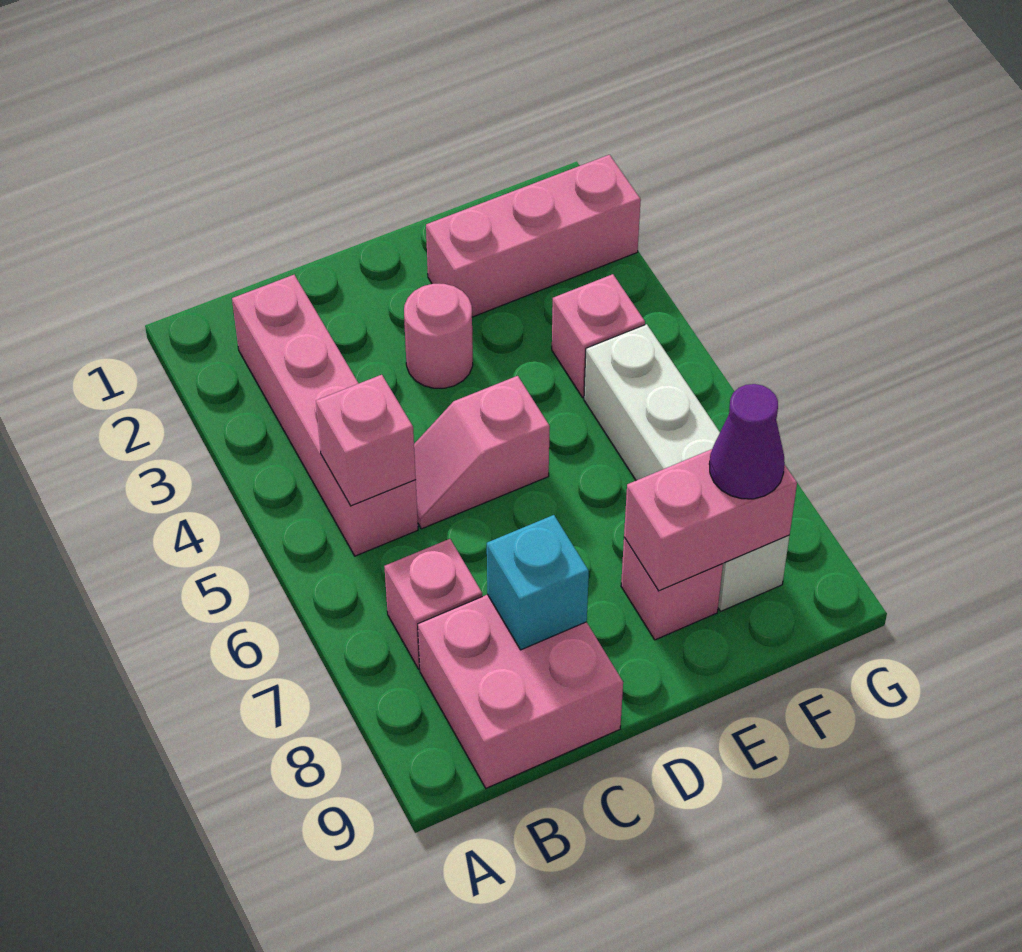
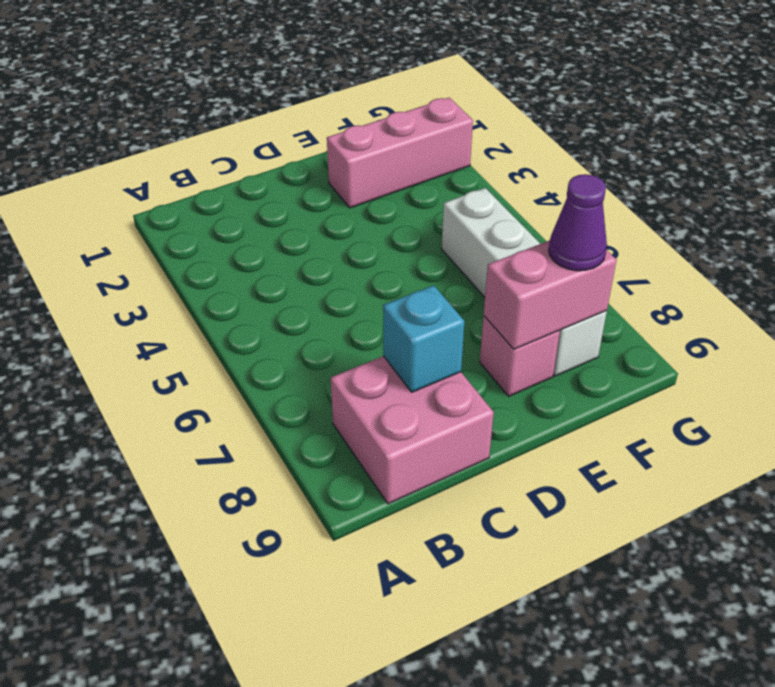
none -> pink brick B2:B5 level 1
none -> pink brick B7 level 1
none -> pink slope C5:D5 level 1 top D

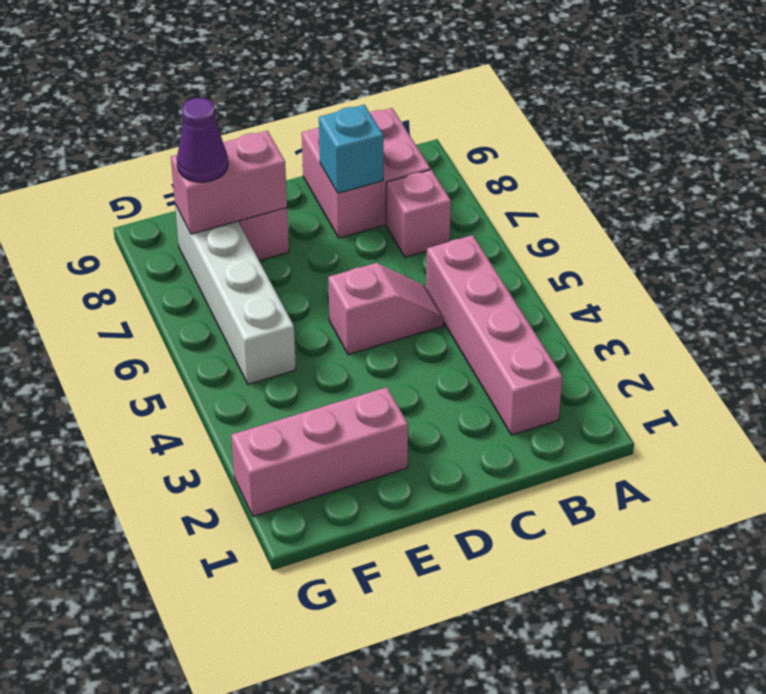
none -> pink round brick D3 level 1
none -> pink brick F4 level 1
none -> pink brick B5 level 2

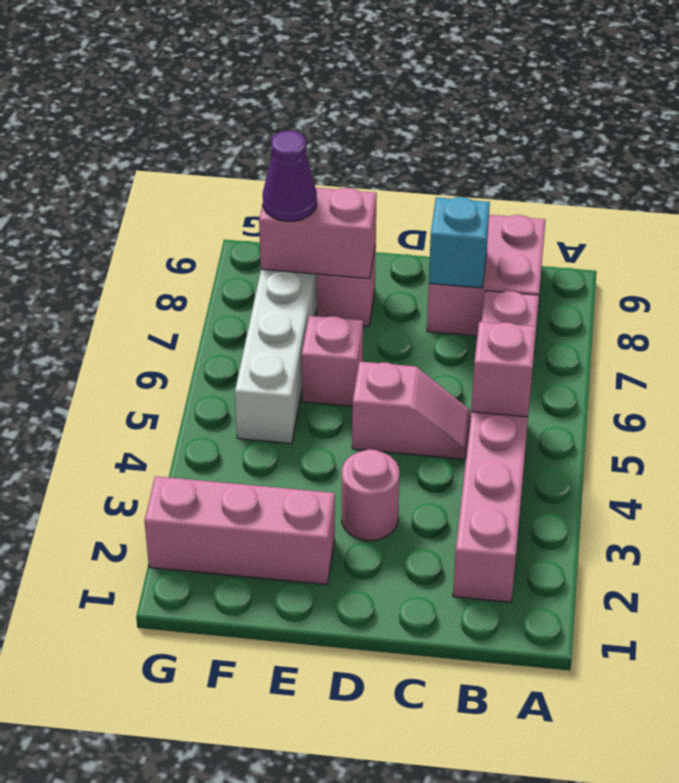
pink brick E6 level 1 -> pink brick F4 level 1

